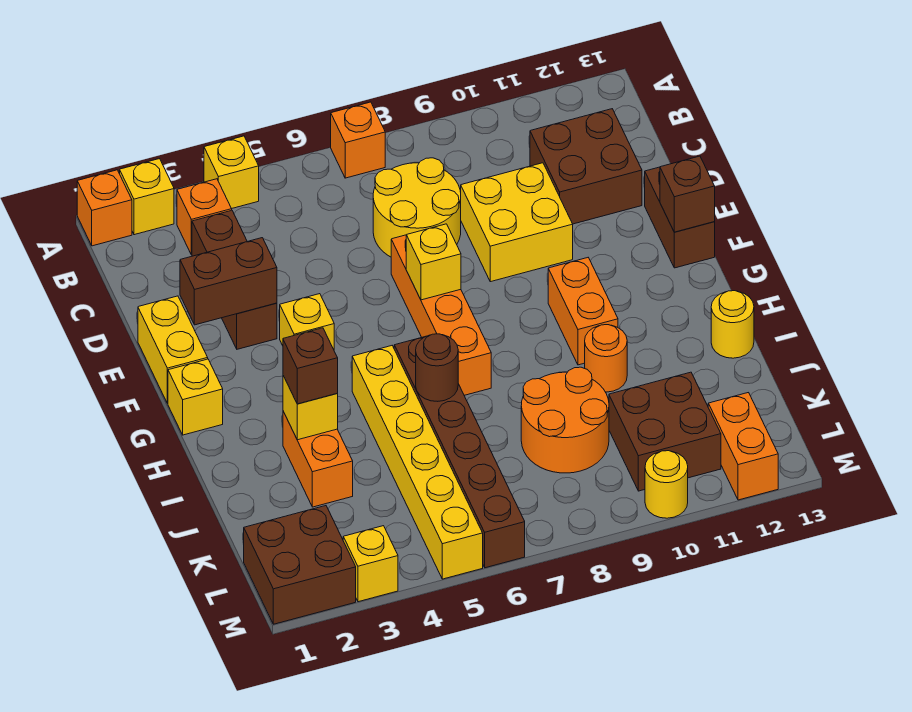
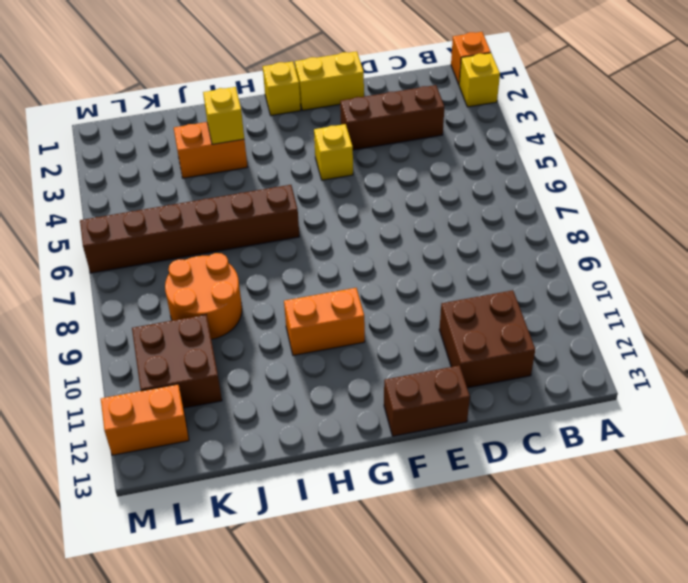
none -> yellow brick A4 level 1
none -> orange brick A7 level 1
none -> orange brick B3 level 1
none -> yellow round brick C7:D8 level 1

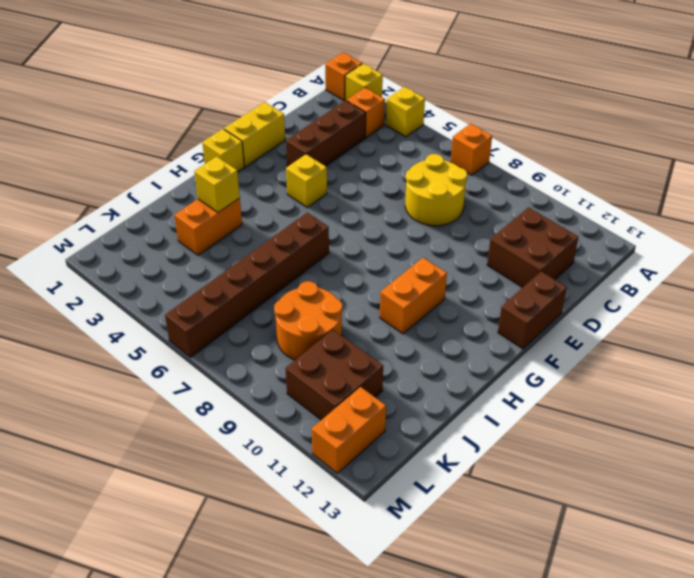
none -> yellow brick D9:E10 level 1
none -> orange brick E7:H7 level 1
none -> yellow brick H5:M5 level 1
none -> orange round brick I10 level 1

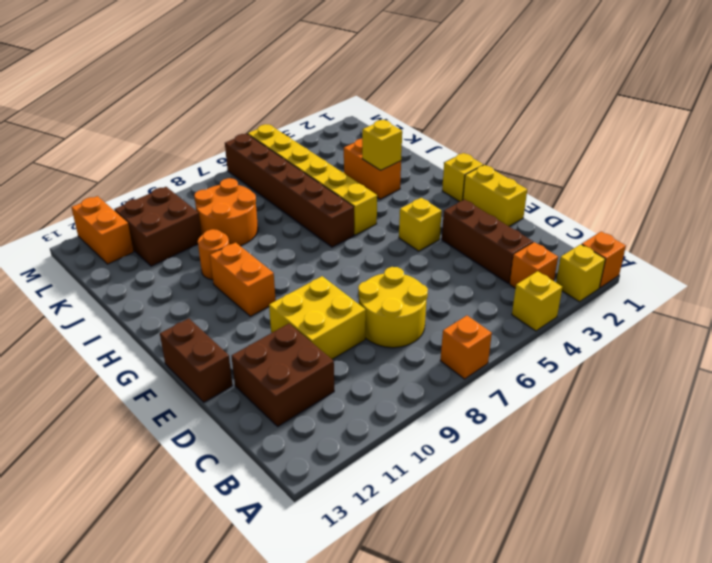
none -> orange brick E7:H7 level 1
none -> yellow round brick I13 level 1
none -> brown brick L1:M2 level 1
none -> yellow brick M3 level 1

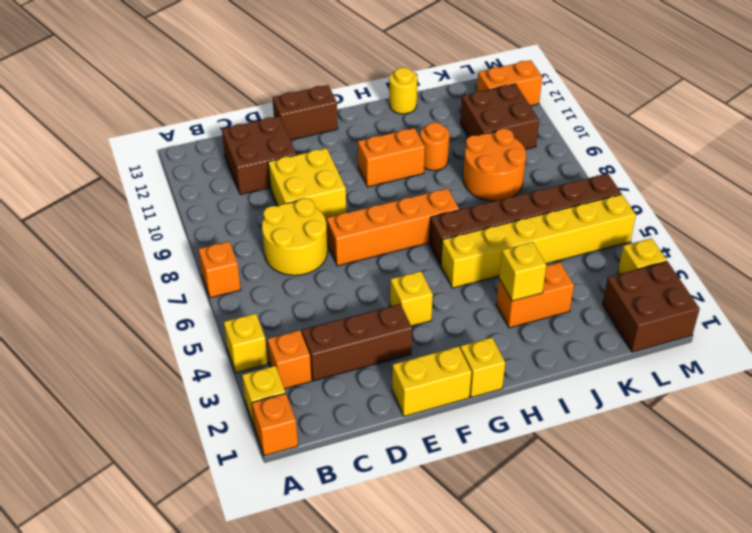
none -> yellow round brick M10 level 1
none -> brown brick E2:E3 level 2
none -> yellow brick F7 level 2
none -> brown brick F13 level 2

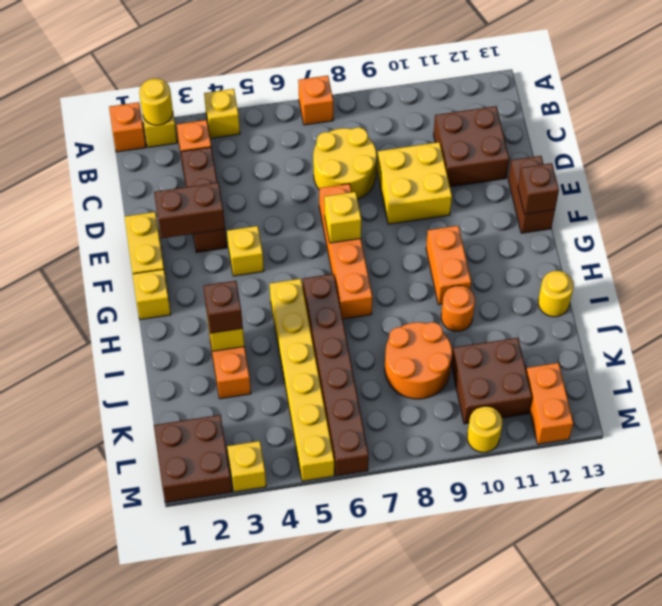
yellow round brick A2 level 2 -> none
none -> brown round brick I6 level 2

